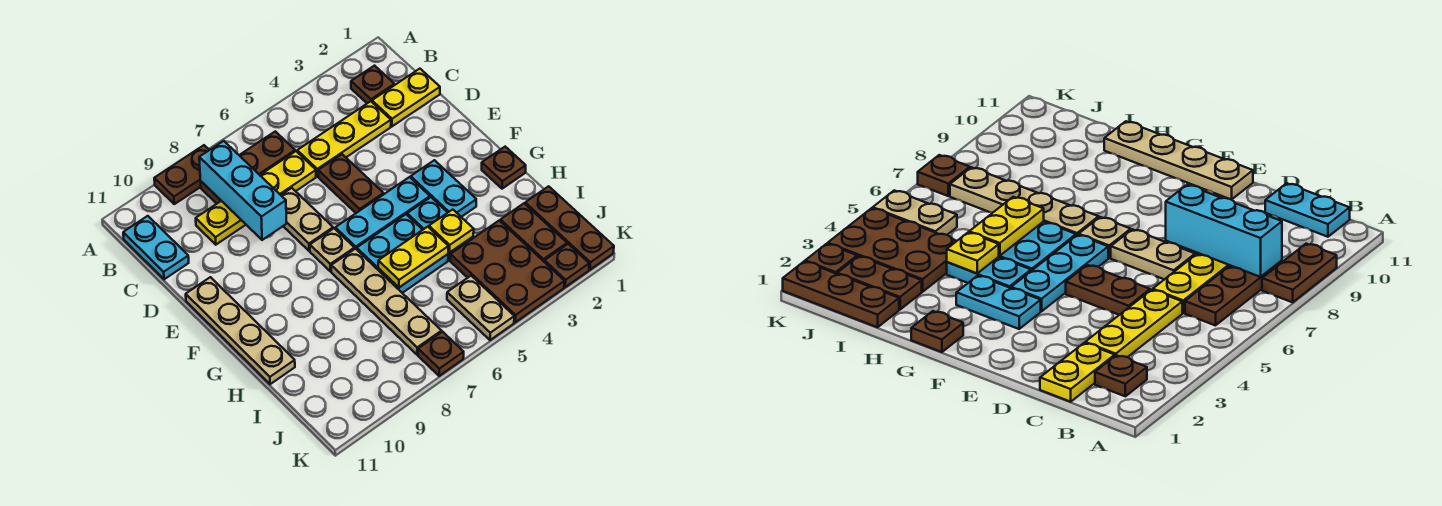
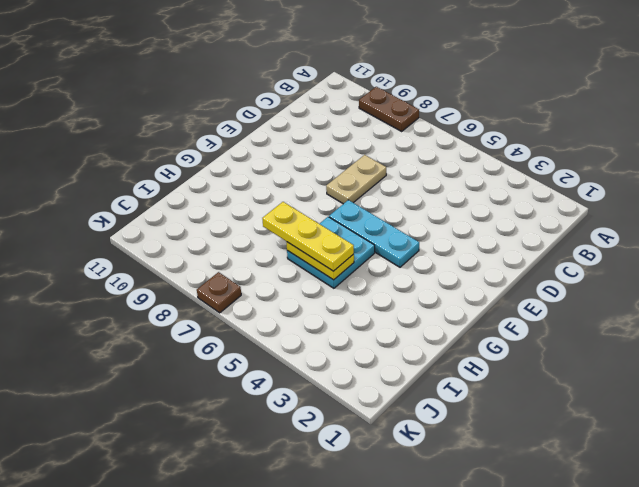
yellow plate H5:H7 level 3 -> yellow plate C3:C5 level 1
none -> brown plate B2 level 1
none -> brown plate B6:B8 level 1
none -> cyan plate B11:C11 level 1

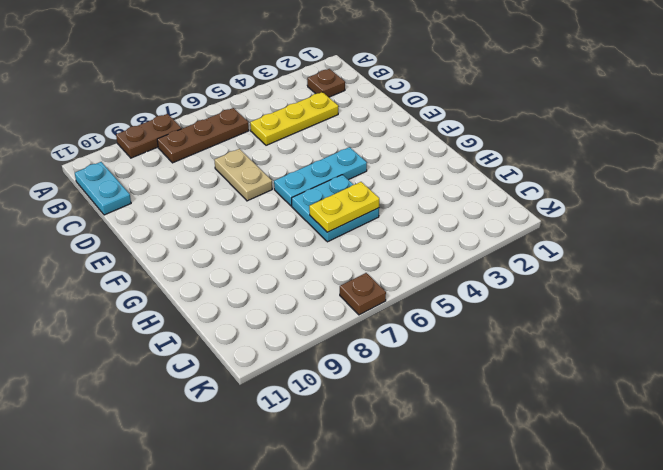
none -> yellow plate C1:C2 level 1
none -> yellow plate C6:C9 level 1
none -> brown plate D5:E5 level 1

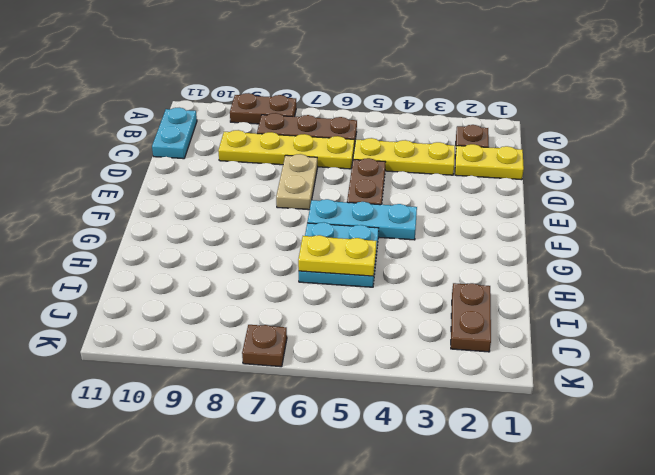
none -> tan plate E11:H11 level 1
none -> cyan plate F3:G3 level 1
none -> tan plate F7 level 1

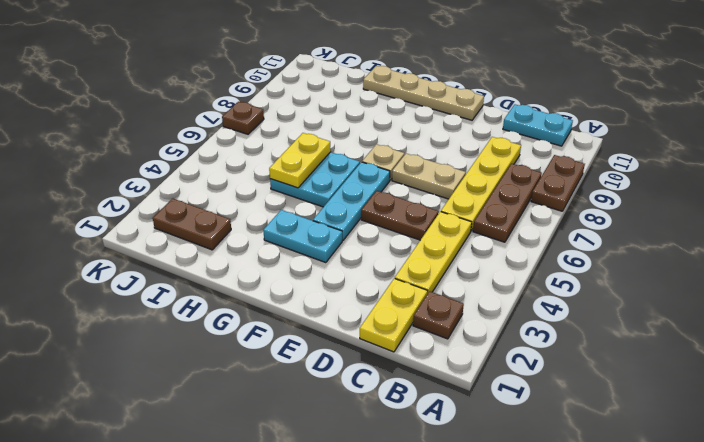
none -> brown plate G1 level 1
none -> cyan plate G4:H4 level 1
none -> tan plate G7:J7 level 1

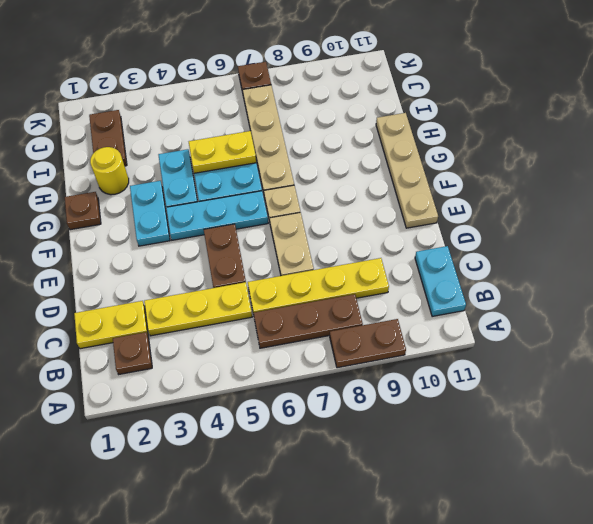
yellow round brick H2 level 1 -> none
none -> brown plate I1:K1 level 1
none -> brown plate I3:K4 level 1
none -> tan plate J5:K5 level 1

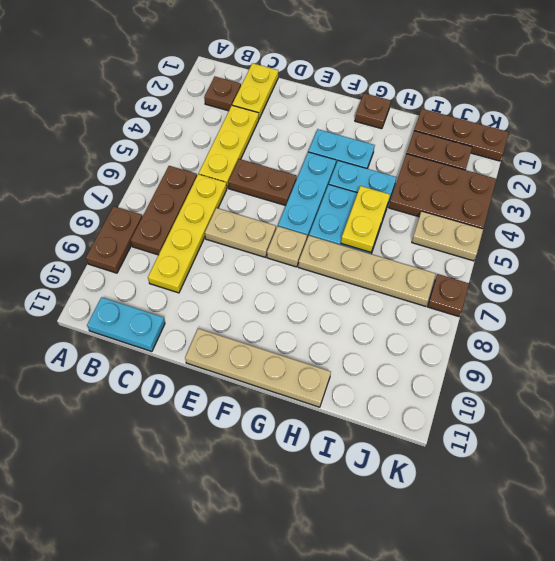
none -> brown plate K2 level 1
none -> cyan brick B8:D8 level 2
none -> yellow plate H4 level 2

